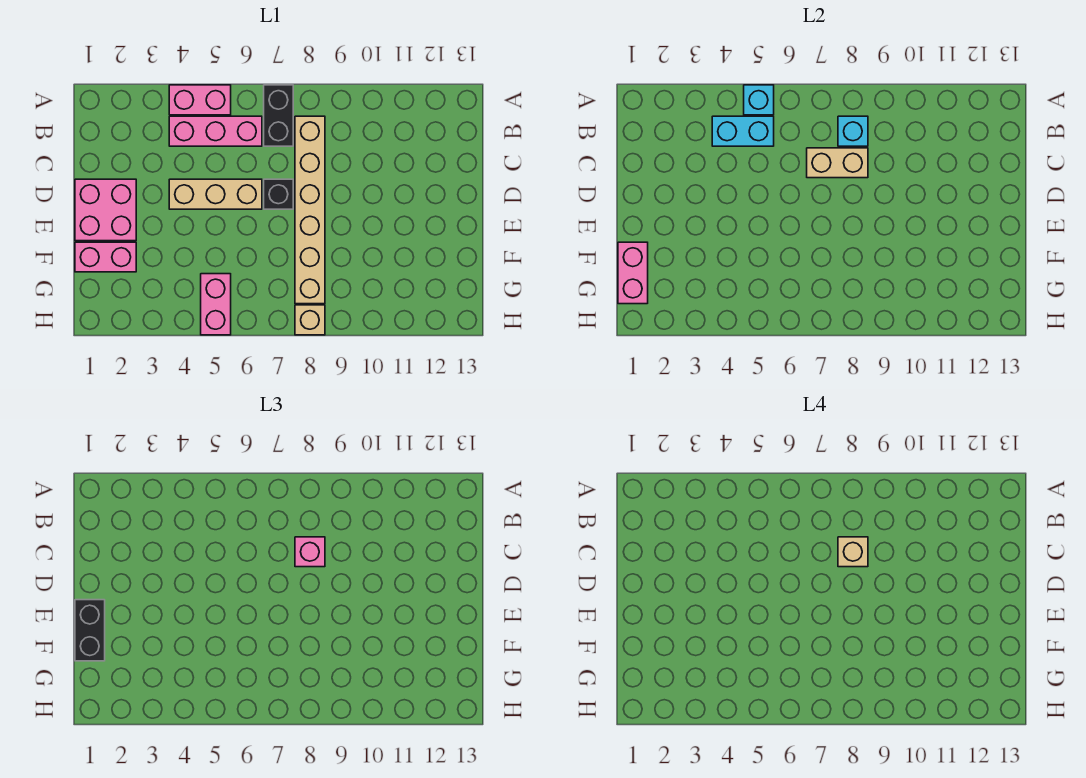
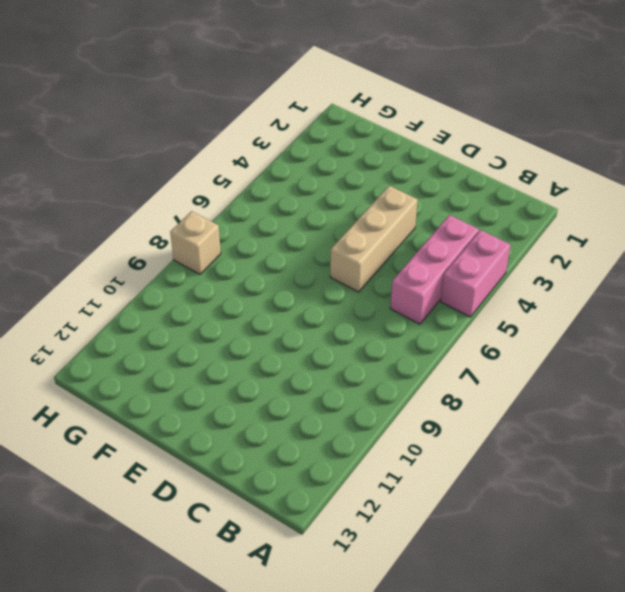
none -> black brick A7:B7 level 1
none -> tan brick B8:G8 level 1
none -> pink brick D1:E2 level 1

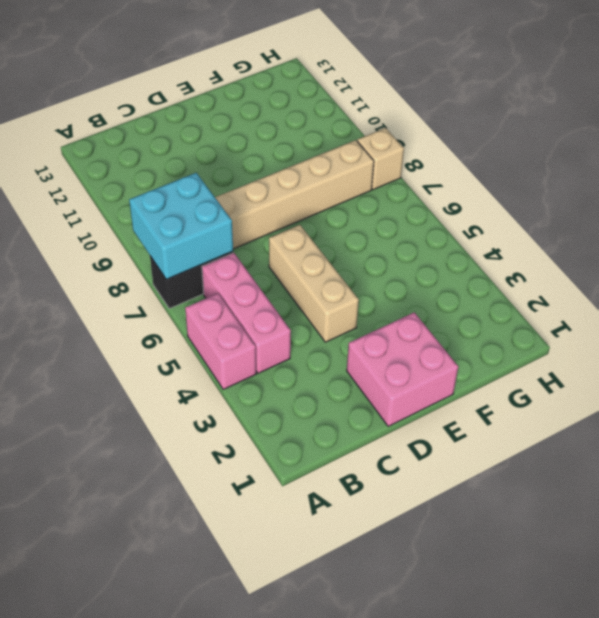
cyan brick A7:B8 level 2 -> cyan brick B8 level 2
none -> black brick D7 level 1
none -> pink brick F1:F2 level 1
none -> pink brick G5:H5 level 1

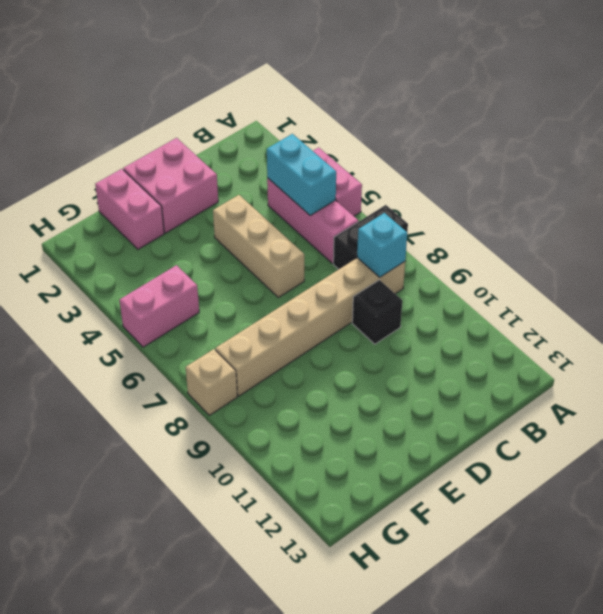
black brick C9 level 1 -> black brick D7 level 1
none -> cyan brick A5 level 2
none -> tan brick C7:C8 level 2
none -> pink brick F1:G1 level 2

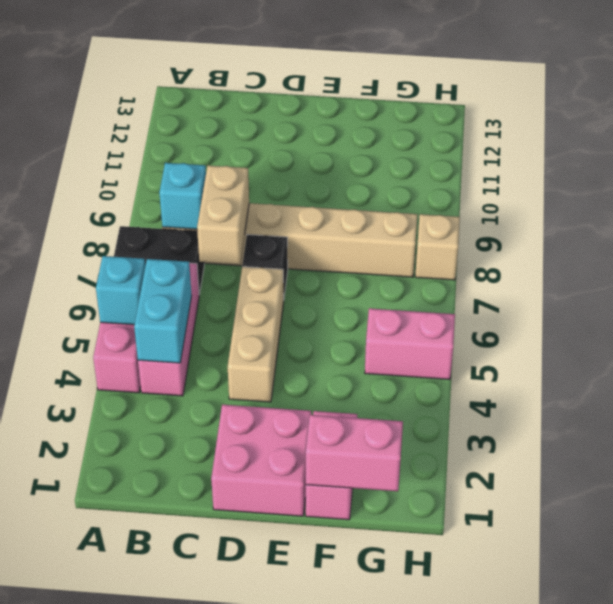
none -> pink brick C8 level 3
none -> black brick E1:F1 level 3
none -> tan brick C8 level 4

